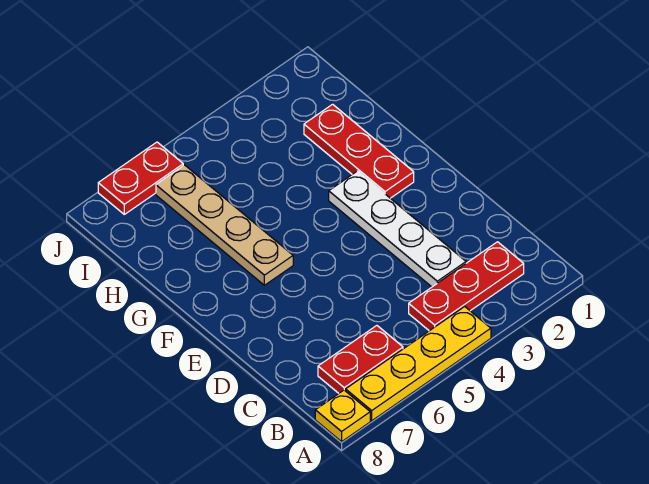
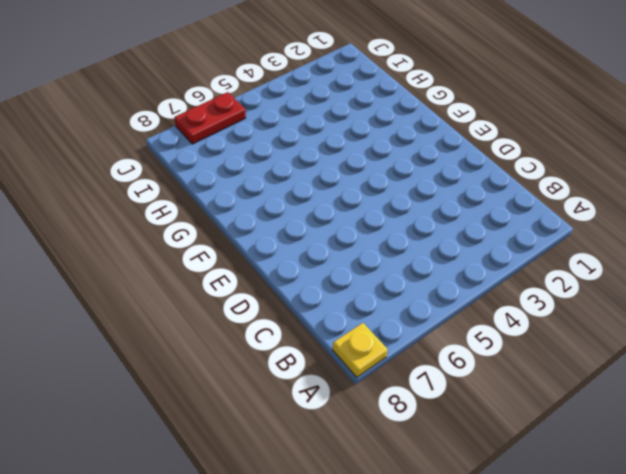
none -> yellow plate A4:A7 level 1
none -> red plate B2:B4 level 1

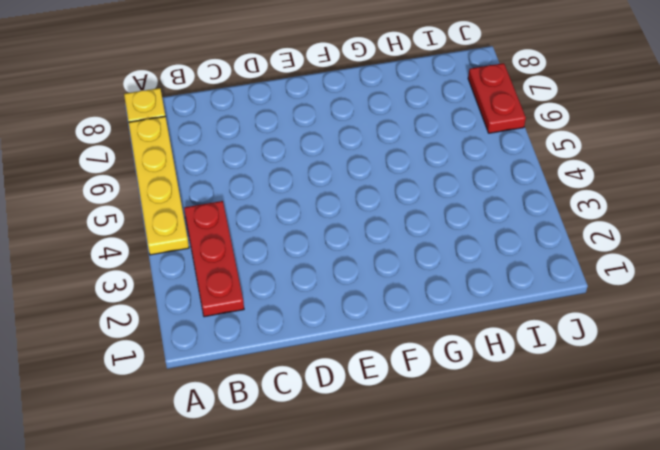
none -> red plate B6:B7 level 1
none -> white plate C3:F3 level 1

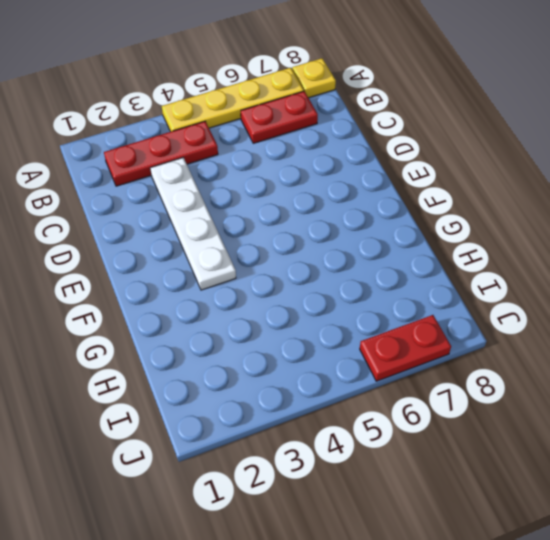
none -> red plate F2:H2 level 1
none -> tan plate F6:I6 level 1

